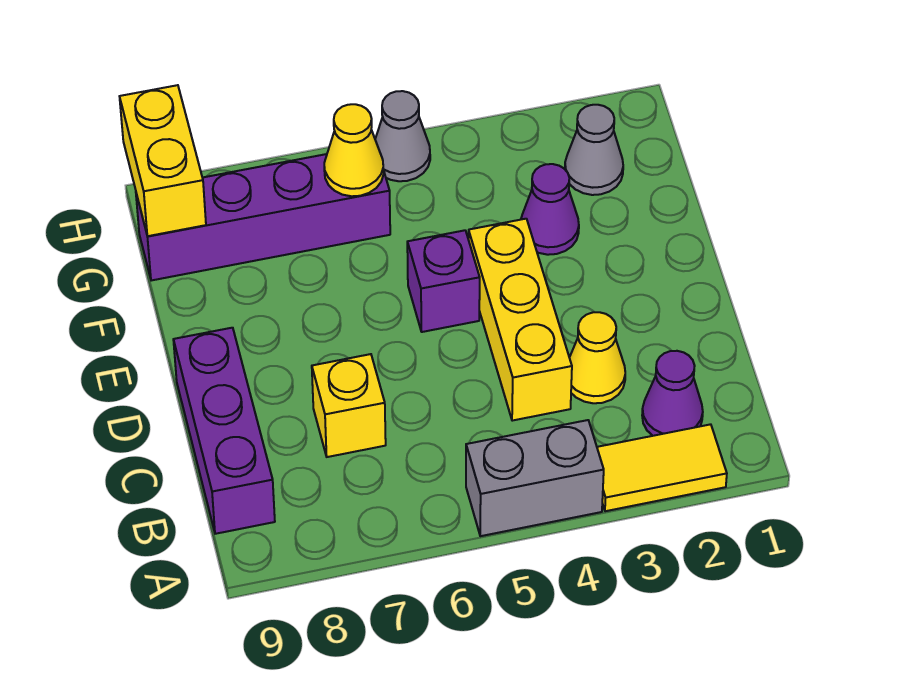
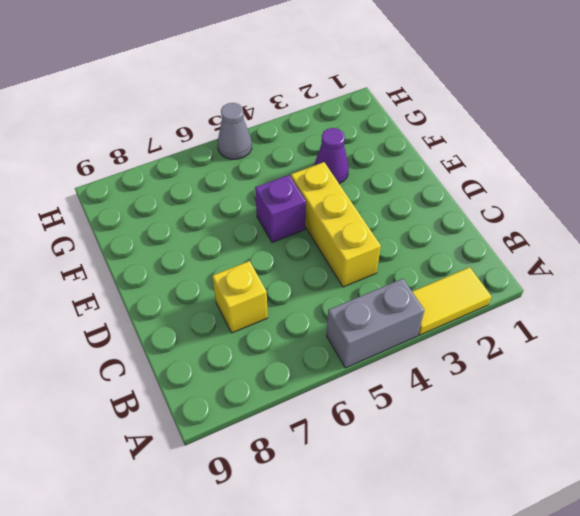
none -> purple cone B2 level 1
none -> purple brick B9:D9 level 1
none -> yellow cone C3 level 1

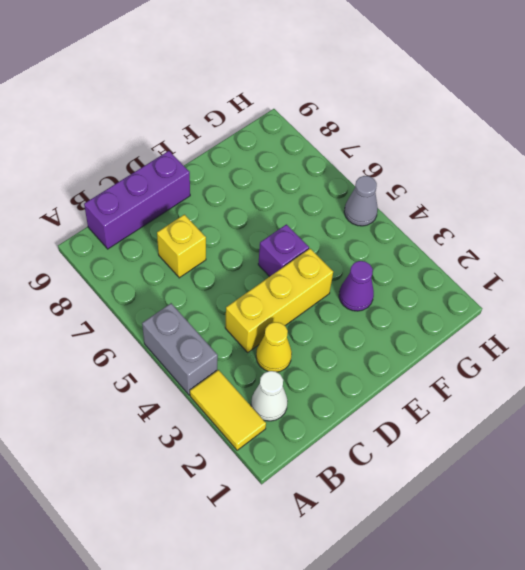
white cone B2 level 1 -> purple cone B2 level 1
none -> grey cone G2 level 1
none -> purple brick G6:G9 level 1
none -> yellow cone G6 level 2

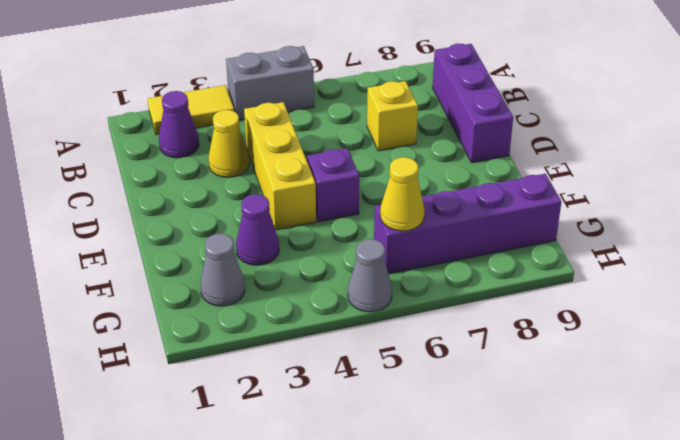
none -> yellow brick G9:H9 level 2

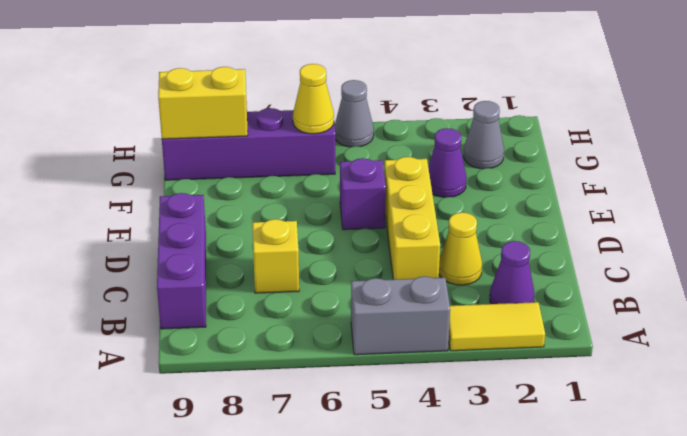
yellow brick G8:G9 level 2 -> yellow brick G9:H9 level 2

